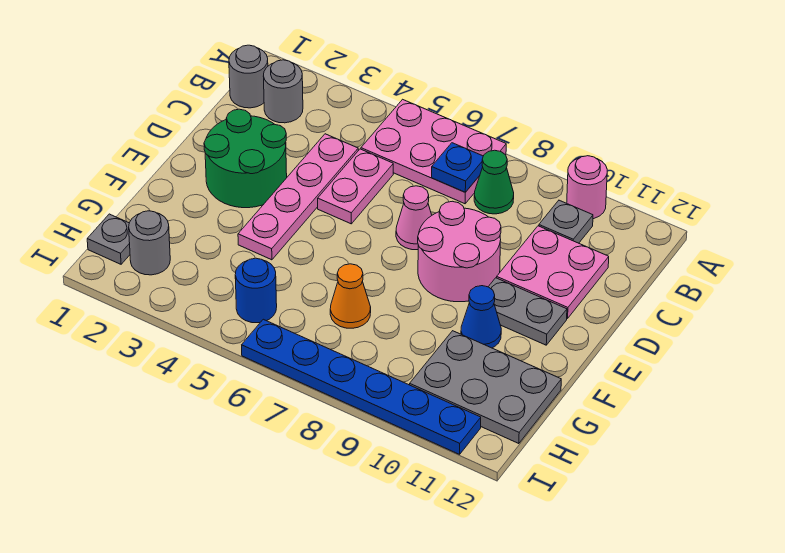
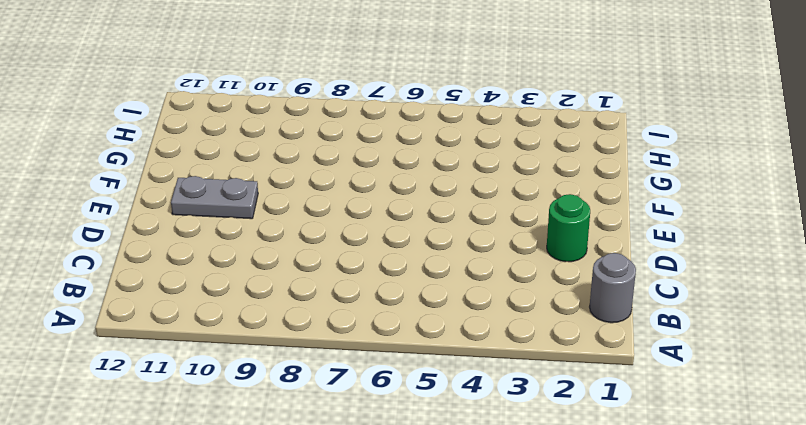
green round brick D2 level 1 -> green round brick D2:E3 level 1
none -> pink plate A5:B7 level 1
none -> pink round brick A10 level 1
none -> grey round brick B2 level 1

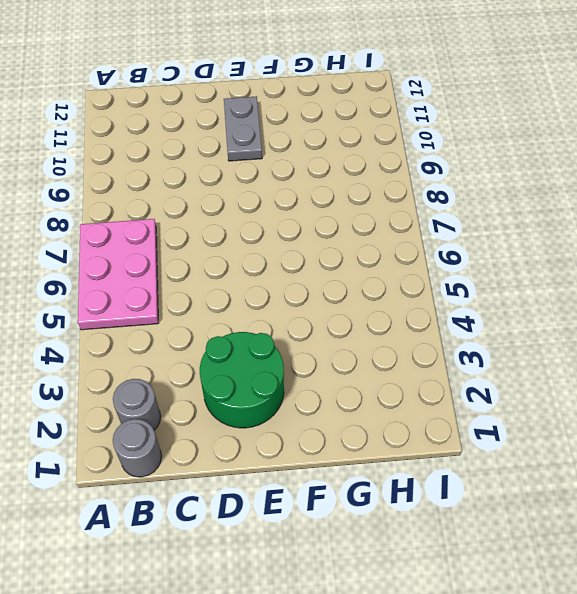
none -> pink round brick A10 level 1
none -> green cone B8 level 1
none -> grey plate B10 level 1

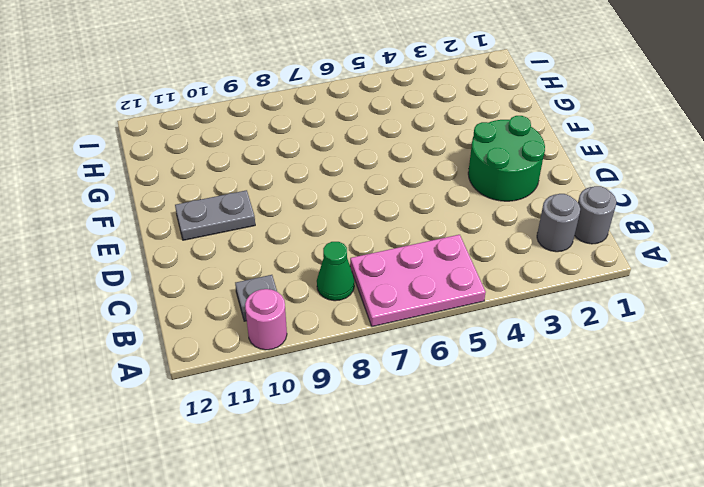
none -> pink plate C4:F4 level 1
none -> pink plate C5:D5 level 1
none -> pink plate C10:D11 level 1

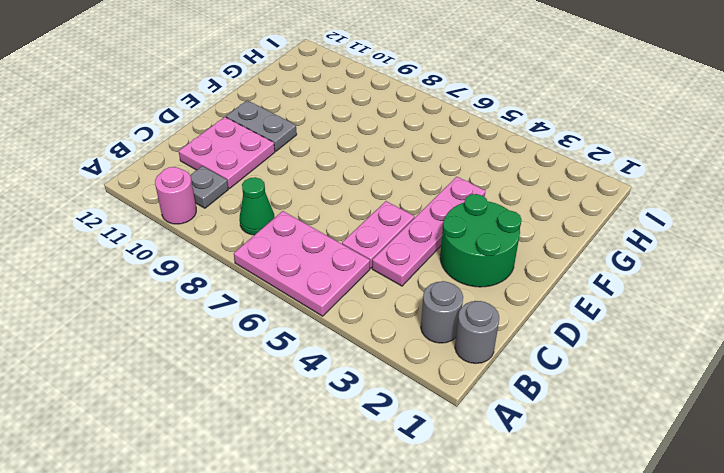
none -> pink cone D7 level 1
none -> pink round brick D8:E9 level 1
none -> blue cone F10 level 1

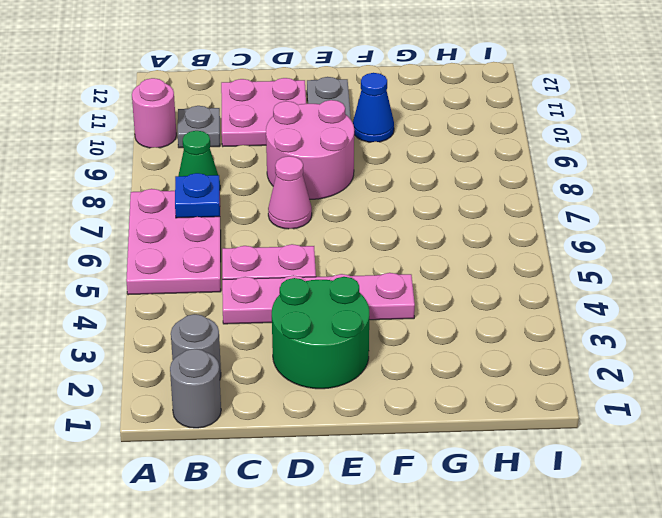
none -> orange cone G7 level 1
none -> grey plate G10:H12 level 1
none -> grey plate H1 level 1

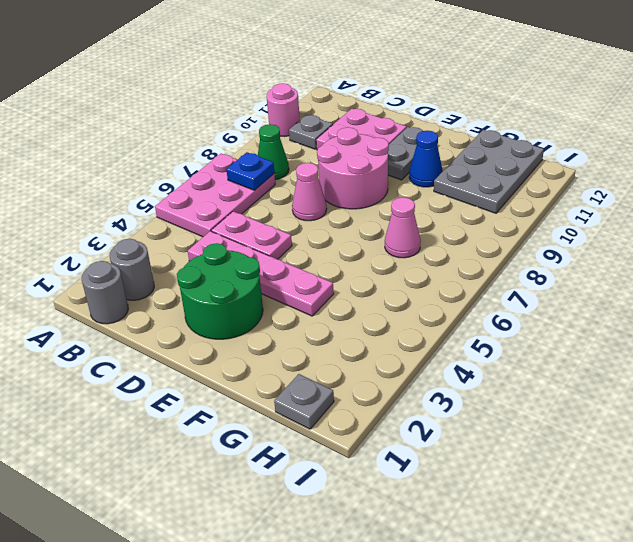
pink cone G7 level 1 -> orange cone G7 level 1
none -> grey round brick H2 level 1
none -> blue round brick H5 level 1
none -> blue plate I6:I11 level 1

